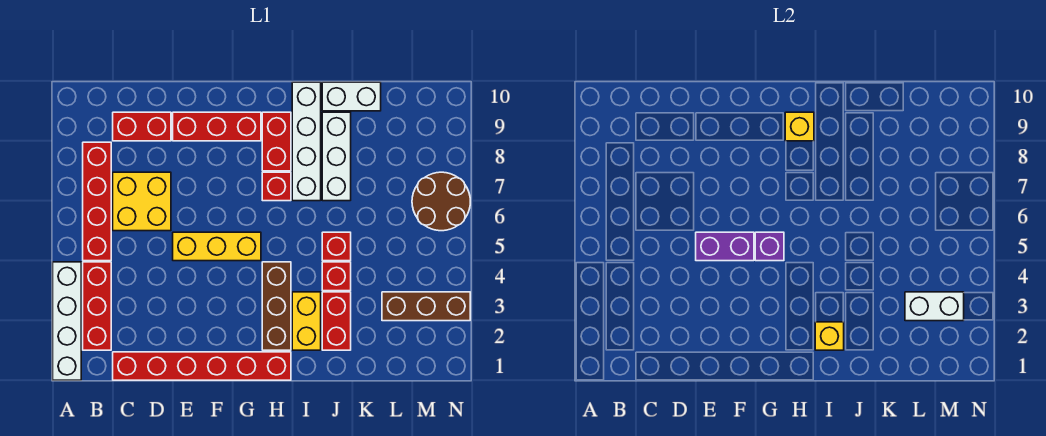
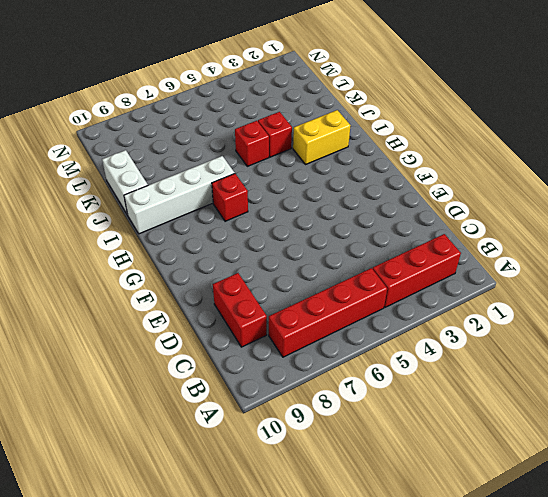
none -> white brick A1:A4 level 1
none -> red brick C1:H1 level 1
none -> yellow brick C6:D7 level 1

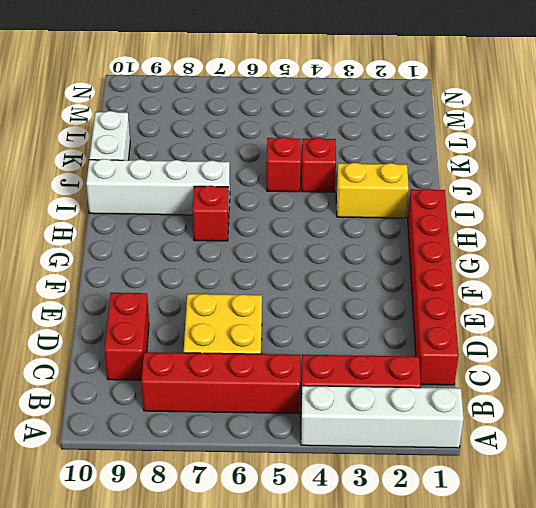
none -> yellow brick E5:G5 level 1
none -> red brick E9:G9 level 1
none -> brown brick H2:H4 level 1

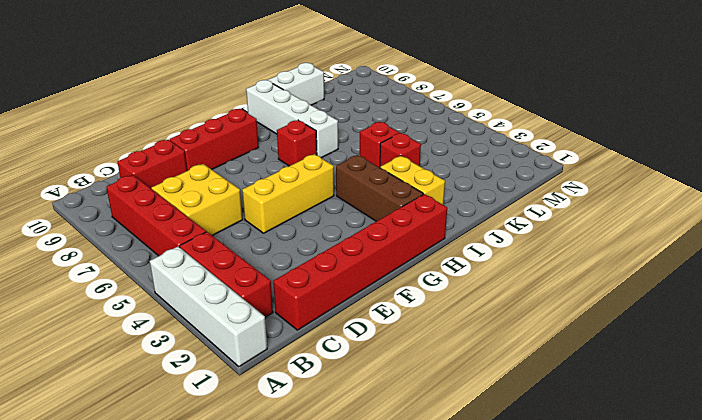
none -> red brick H8:H9 level 1
none -> red brick J2:J3 level 1
none -> white brick J7:J9 level 1

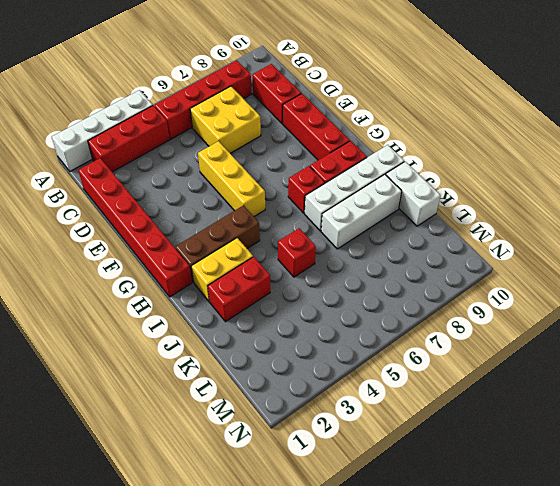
none -> red brick J4 level 1
none -> brown brick L3:N3 level 1
none -> brown round brick M6:N7 level 1

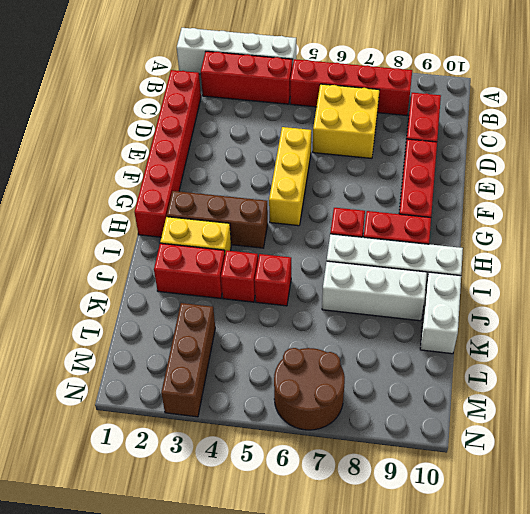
none -> purple brick E5:F5 level 2
none -> purple brick G5 level 2
none -> yellow brick H9 level 2

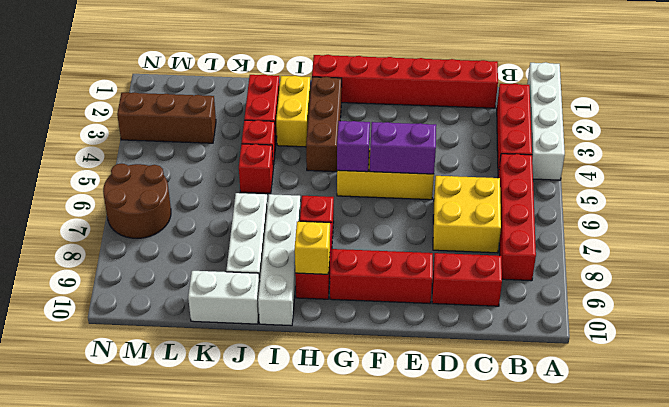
none -> yellow brick I2 level 2
none -> white brick L3:M3 level 2

